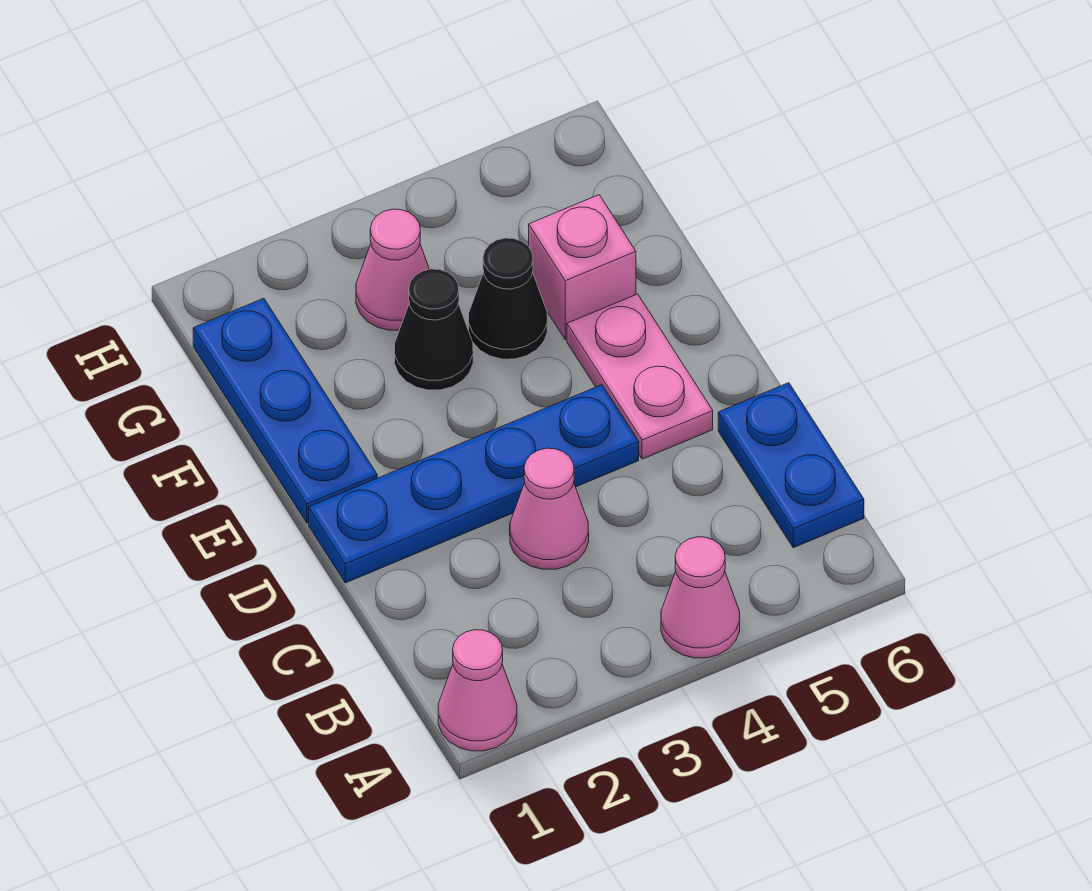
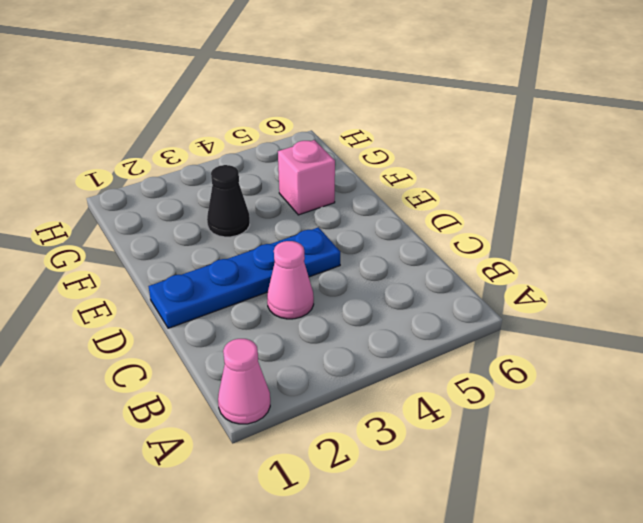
none -> pink cone A4 level 1
none -> blue plate B6:C6 level 1

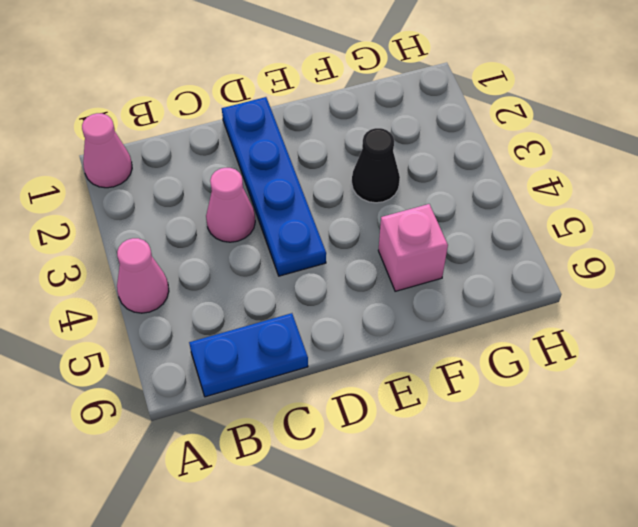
none -> pink plate D5:E5 level 1
none -> blue plate E1:G1 level 1

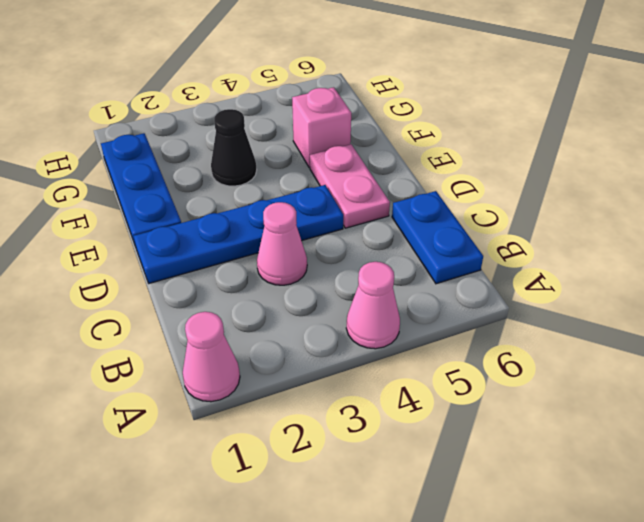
none -> black cone F4 level 1
none -> pink cone G3 level 1

